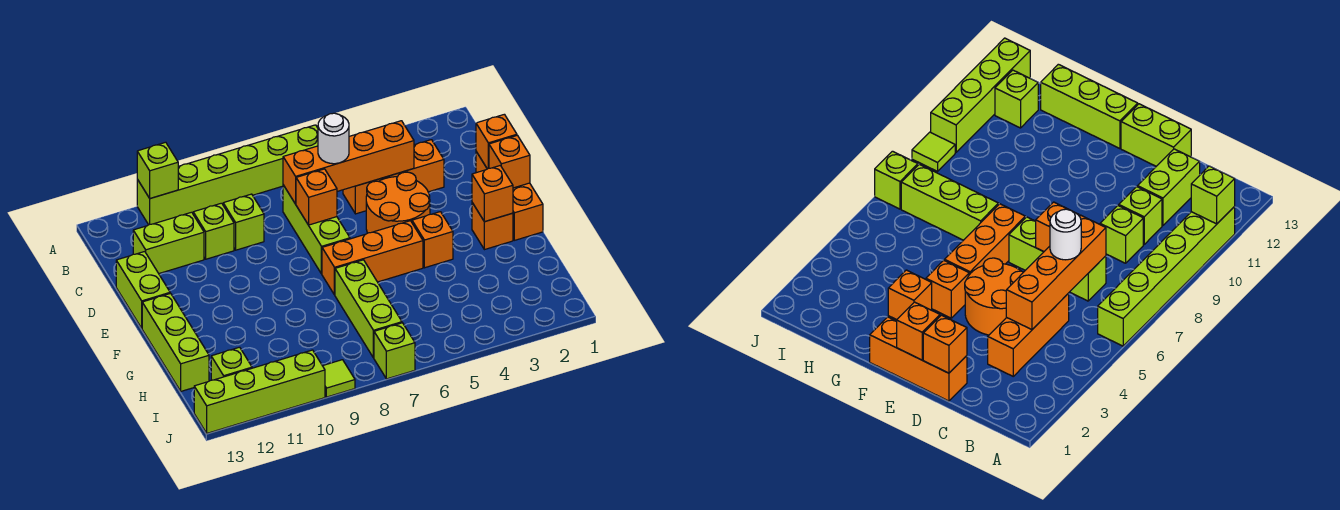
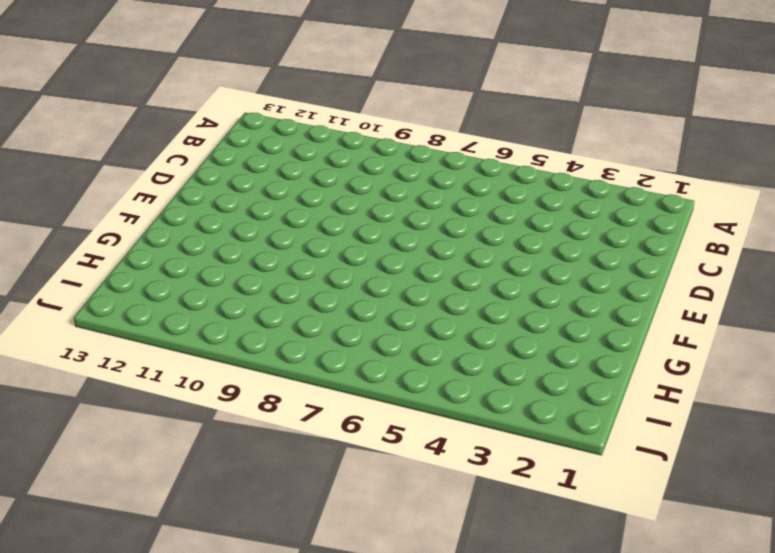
none -> lime brick A6:A11 level 1
none -> orange brick C3:C5 level 1
none -> lime brick C7:E7 level 1

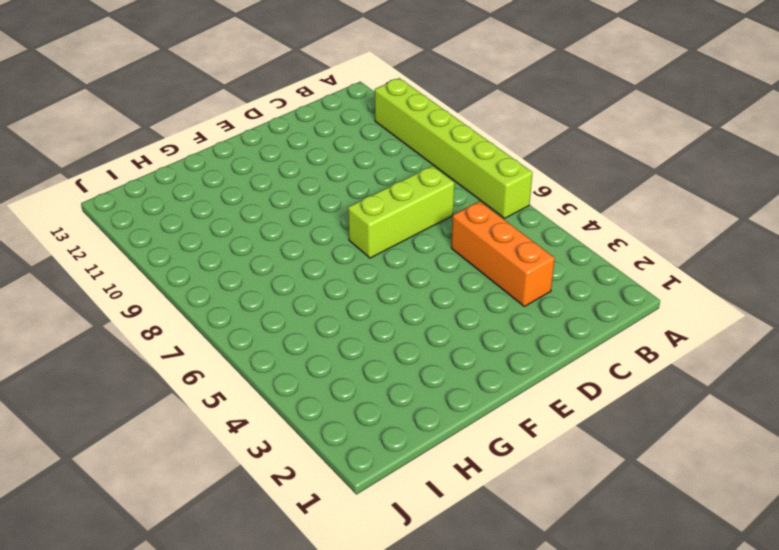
none -> lime brick C9 level 1
none -> lime brick C10 level 1
none -> lime brick C11:C12 level 1

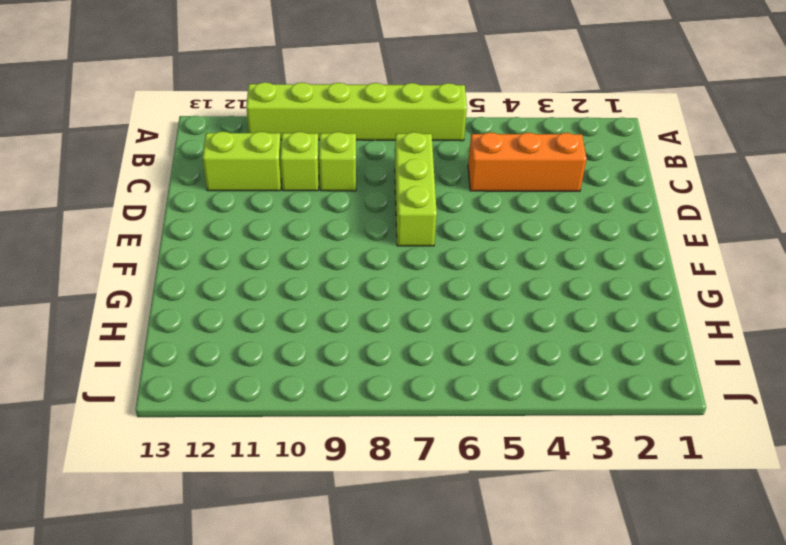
none -> orange brick D1:F1 level 1
none -> orange round brick D4:E5 level 1
none -> lime brick D13:E13 level 1

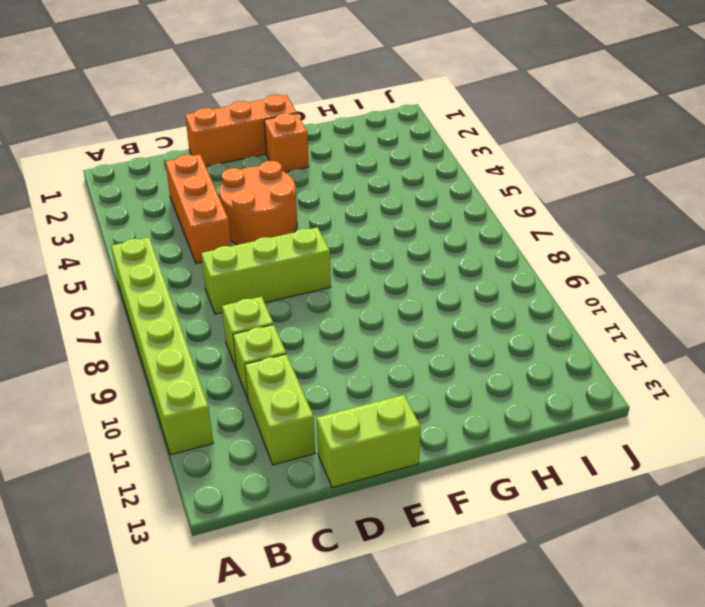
none -> orange brick F4 level 1
none -> orange brick F5:F7 level 1
none -> lime brick F13:H13 level 1

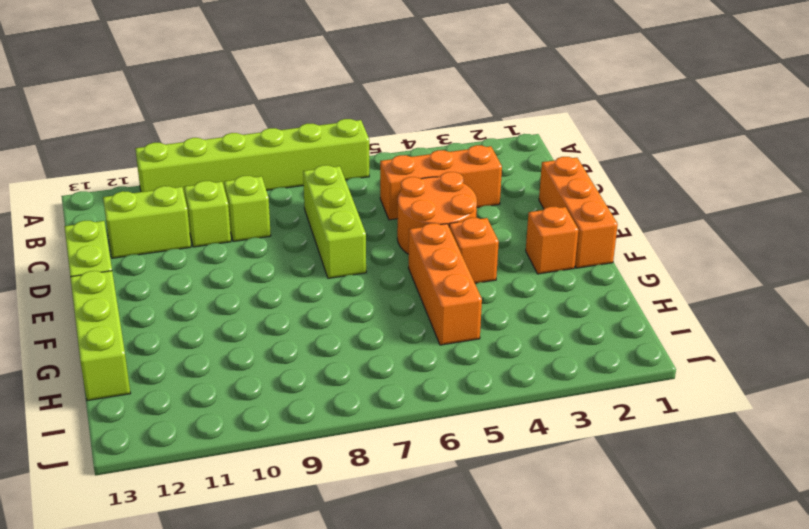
orange brick F5:H5 level 1 -> orange brick F5:F7 level 1
none -> lime brick G7:I7 level 1
none -> lime brick I12 level 1
none -> lime brick J7 level 1

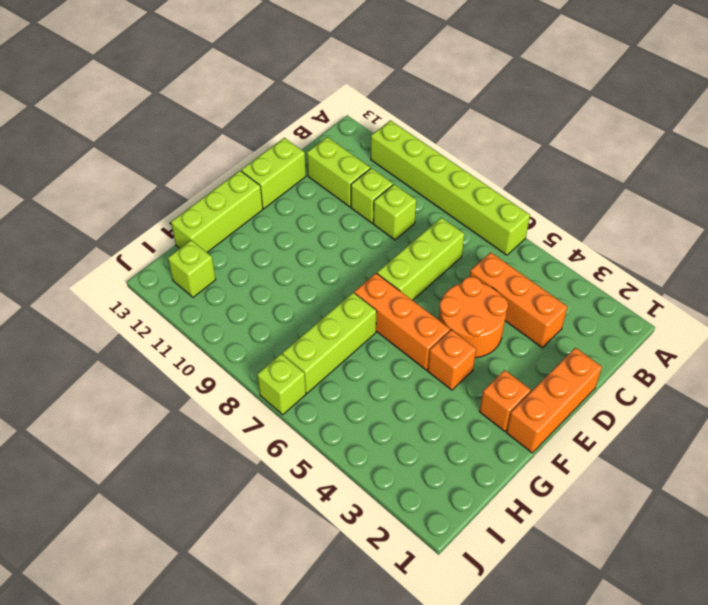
none -> lime tile J9 level 1
none -> lime brick J10:J13 level 1
none -> lime brick A11 level 2

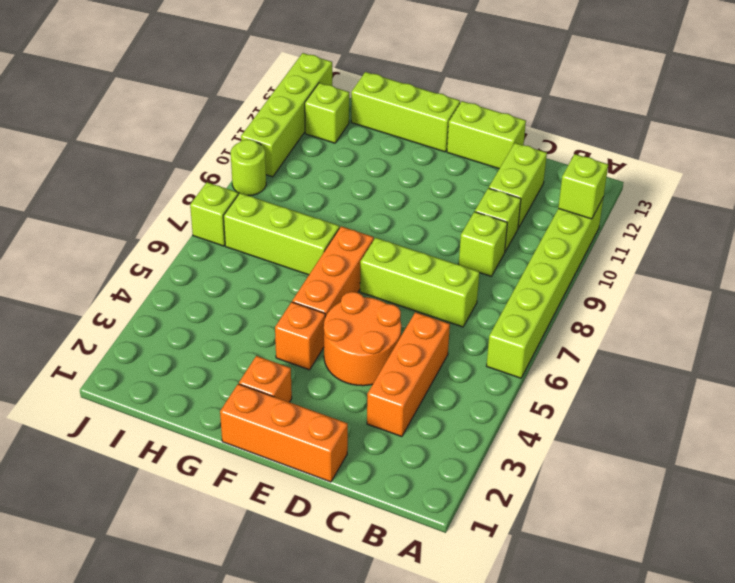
lime round brick J9 level 1 -> lime tile J9 level 1
none -> orange brick C4:C7 level 2
none -> orange brick D1 level 2
none -> orange brick D7 level 2

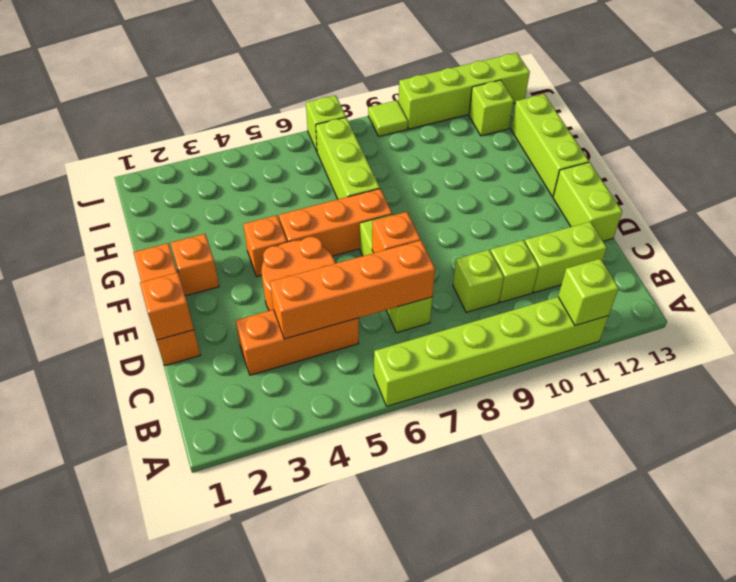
none -> orange brick E1 level 2
none -> orange brick F2 level 2
none -> white round brick C6 level 3

